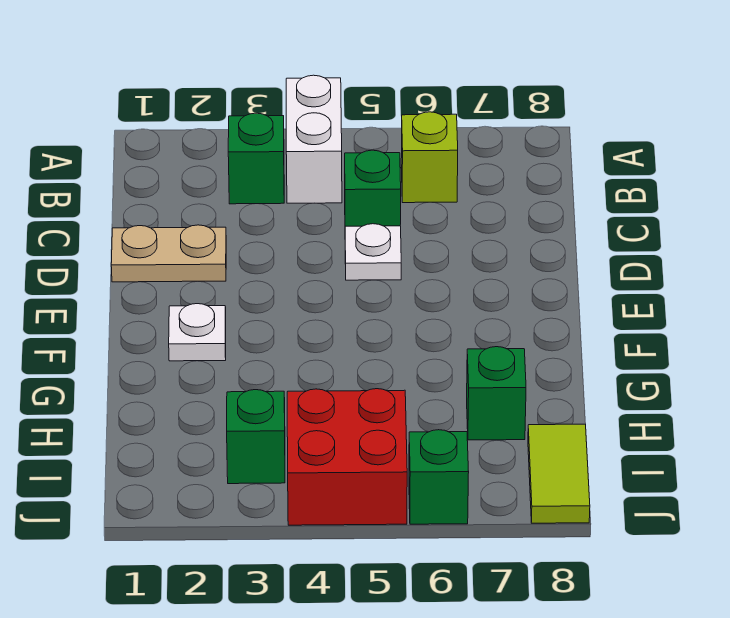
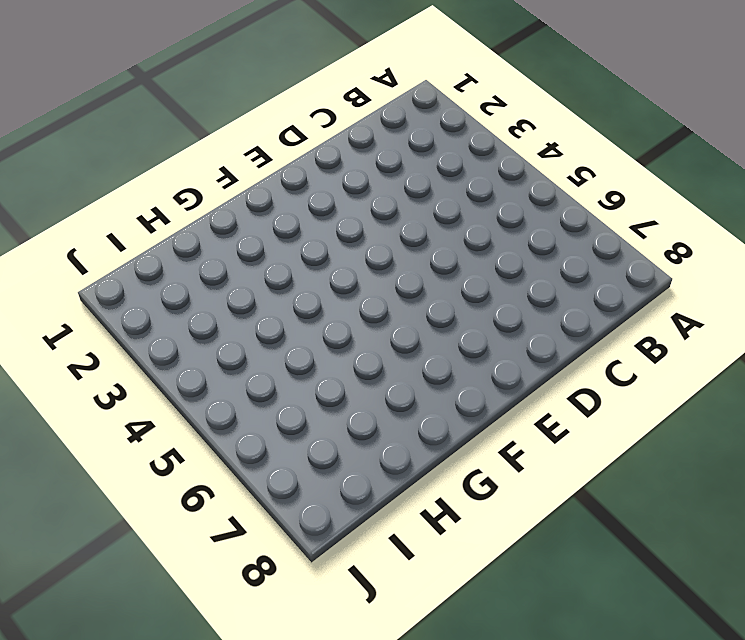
none -> white brick A4:B4 level 1
none -> green brick B3 level 1
none -> lime brick B6 level 1

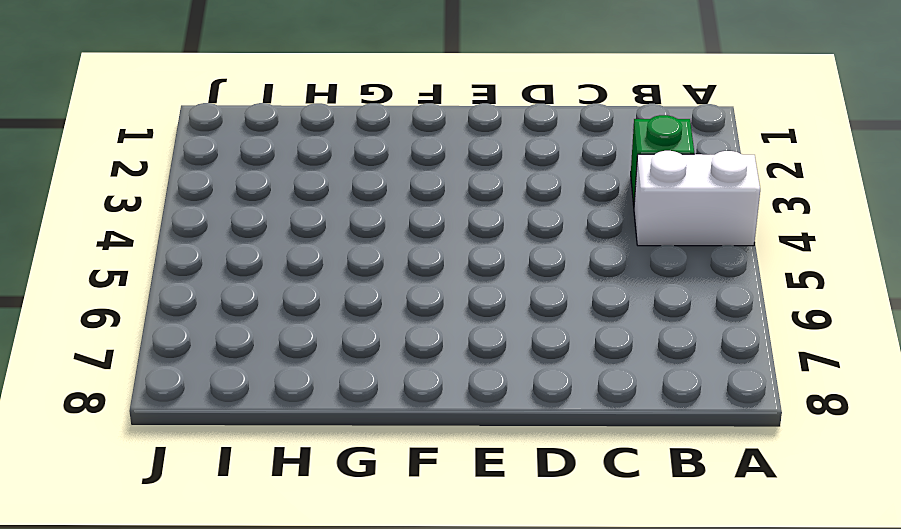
none -> lime brick B6 level 1
none -> green brick C5 level 1
none -> tan plate D1:D2 level 1

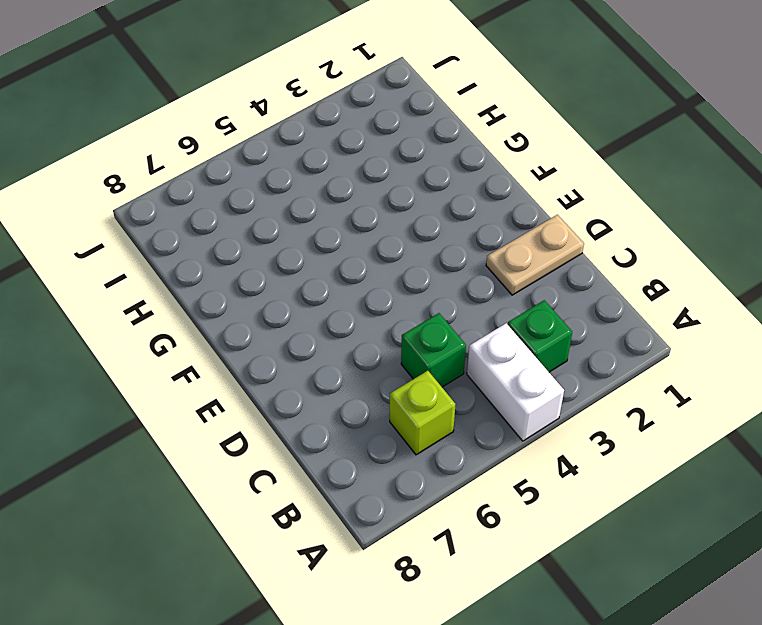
none -> white plate D5 level 1
none -> white plate F2 level 1
none -> green brick H7 level 1

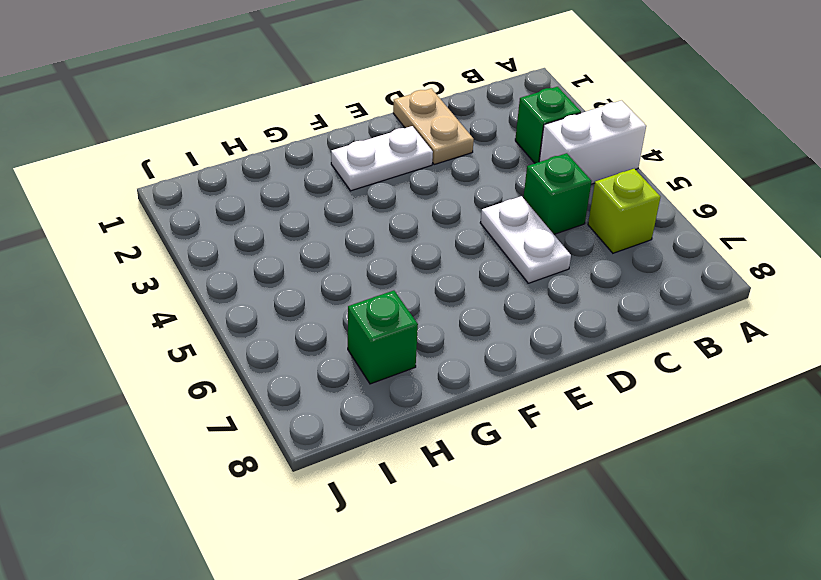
white plate D5:D6 level 1 -> white plate D5 level 1
white plate E2:F2 level 1 -> white plate F2 level 1
none -> green brick I3 level 1
none -> red brick I4:J5 level 1
none -> lime tile I8:J8 level 1

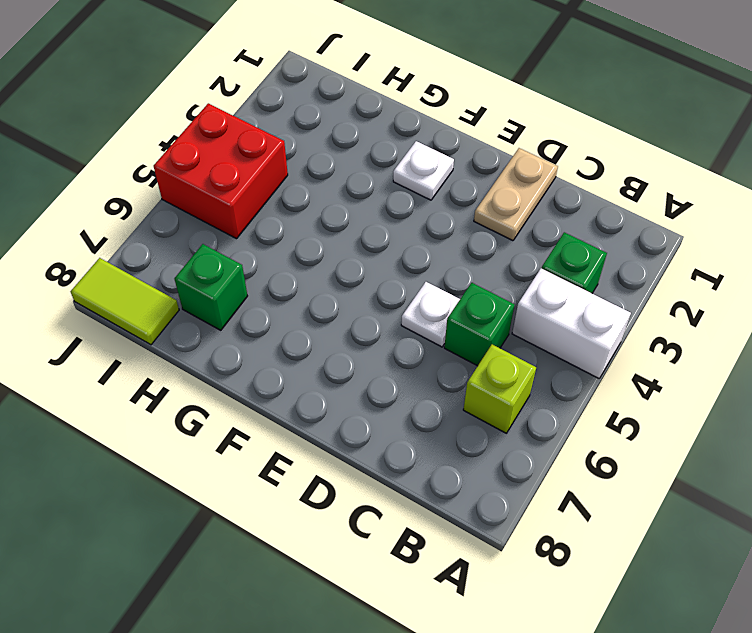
none -> green brick I3 level 1
none -> green brick J6 level 1

